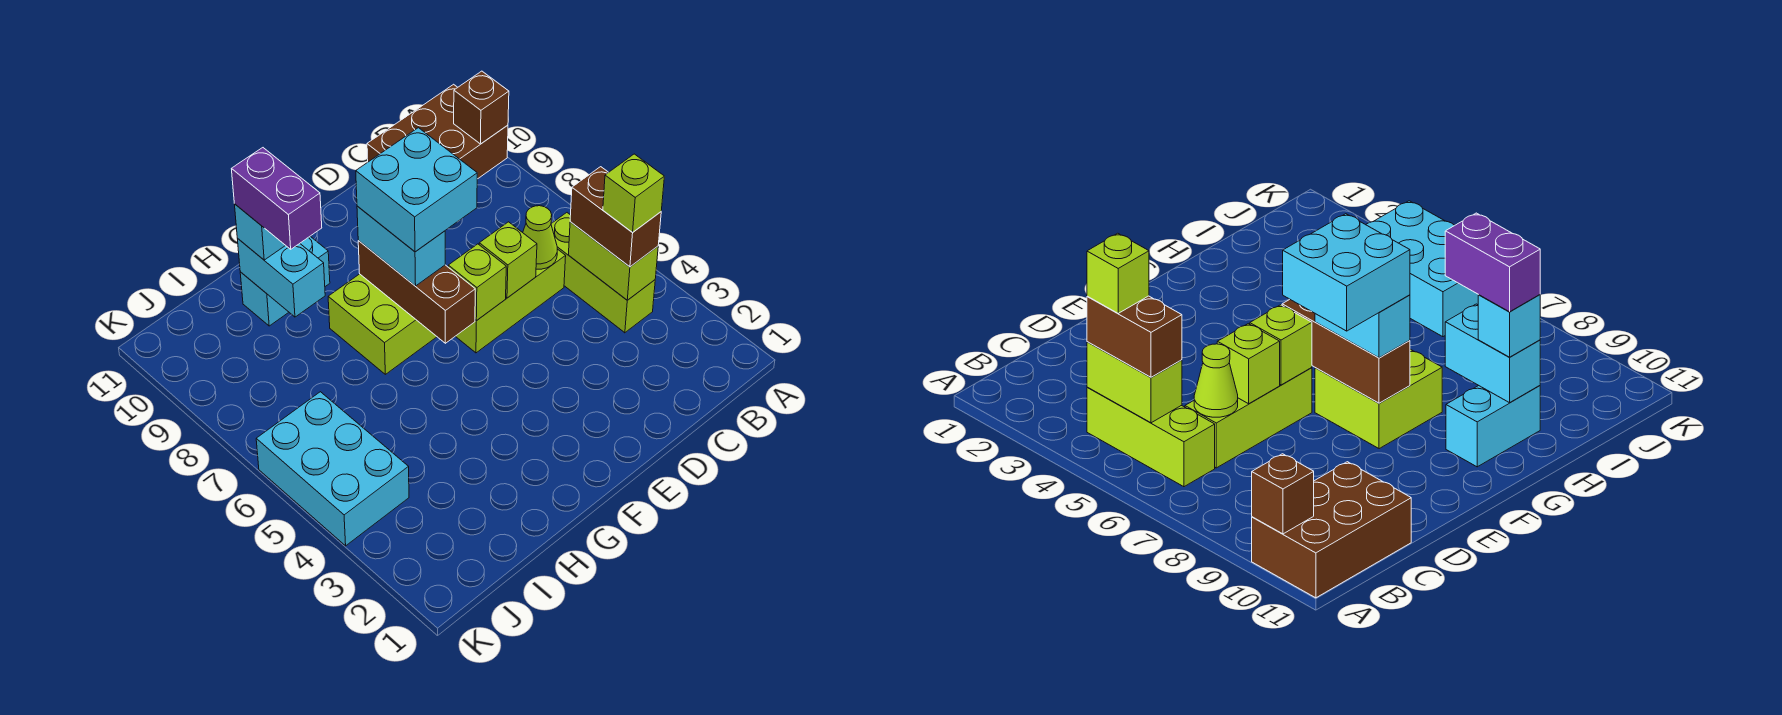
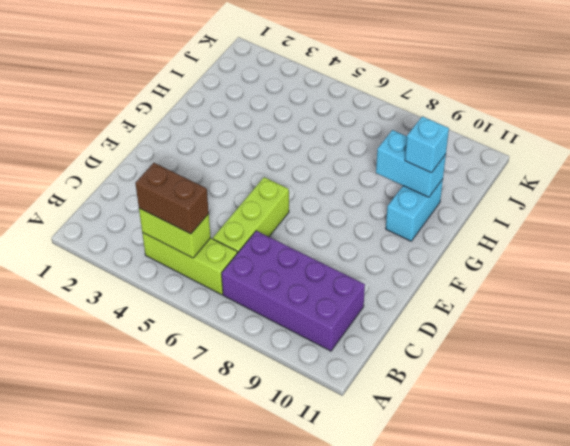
purple brick B7:C10 level 1 -> brown brick A10:C11 level 1
none -> lime brick F7:G8 level 1
none -> cyan brick J4:K6 level 1
none -> brown brick A10 level 2

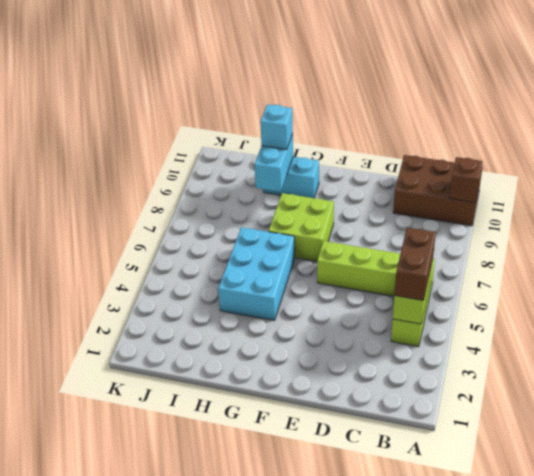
cyan brick G4:H6 level 1 -> cyan brick J4:K6 level 1
none -> lime cone C6 level 2
none -> lime brick D6 level 2
none -> lime brick E6 level 2

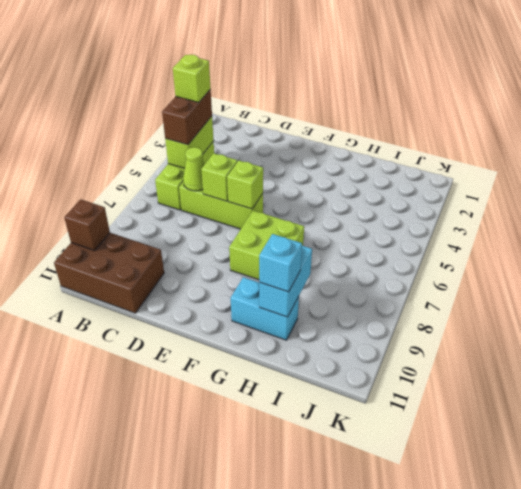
none -> cyan brick J4:K6 level 1
none -> brown brick F6:F8 level 2
none -> cyan brick F7:F8 level 3

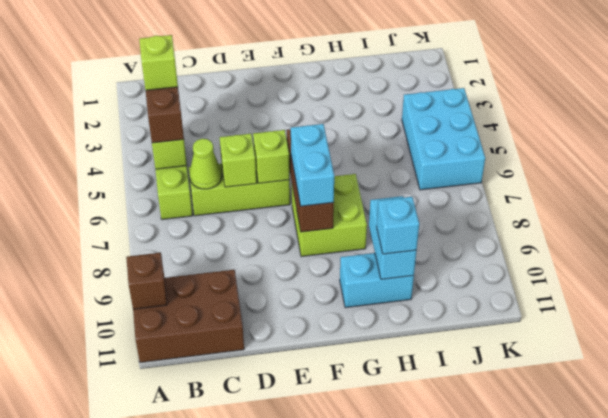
none -> cyan brick E7:F8 level 4
none -> purple brick H9:H10 level 4

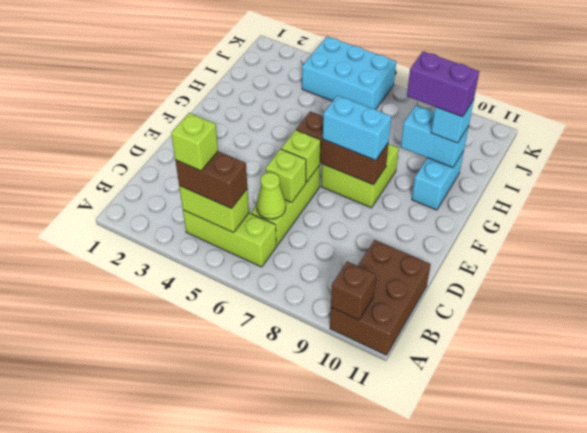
none -> cyan brick E7:F8 level 4

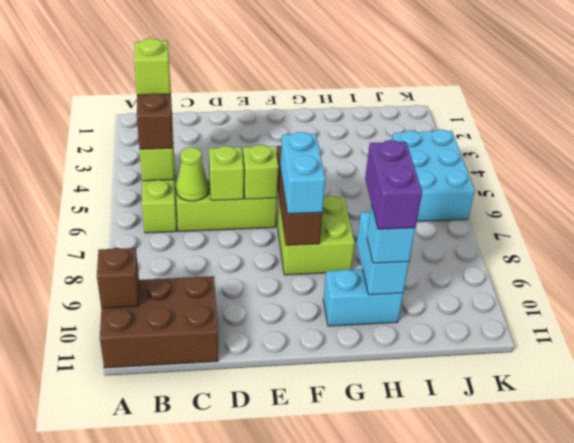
none -> cyan brick E7:F8 level 4

